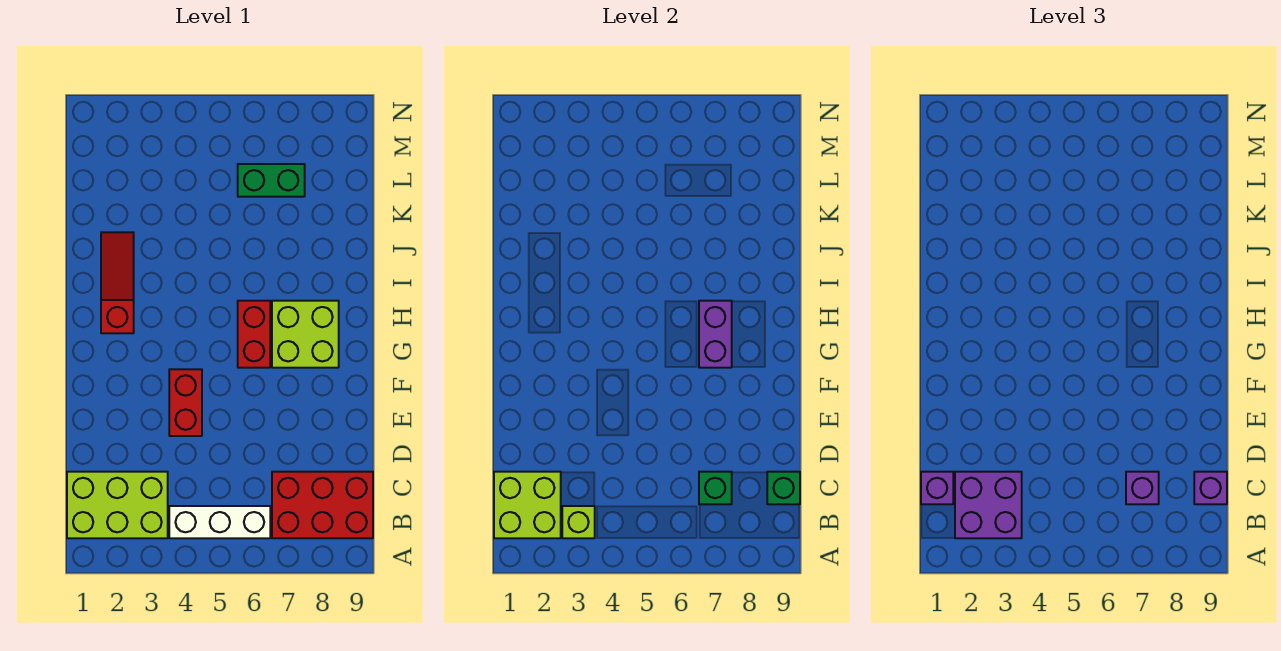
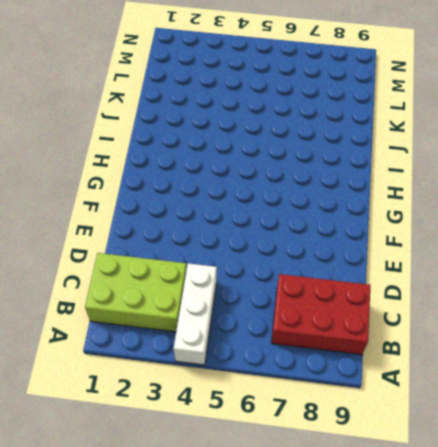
white brick A4:C4 level 1 -> white brick B4:B6 level 1
none -> red brick E4:F4 level 1
none -> red brick G6:H6 level 1
none -> lime brick G7:H8 level 1

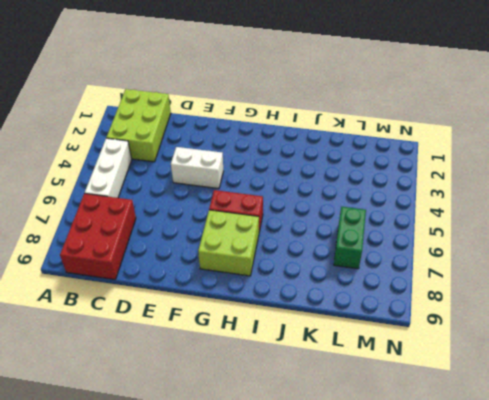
white brick E4:F4 level 1 -> red brick E4:F4 level 1
none -> red slope H2:J2 level 1 top H
none -> lime brick B1:C2 level 2
none -> lime brick B3 level 2

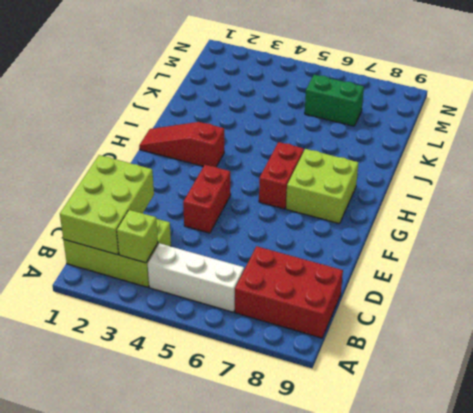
lime brick B1:D2 level 2 -> lime brick B1:C2 level 2
red slope H1:H3 level 1 top 3 -> red slope H2:J2 level 1 top H
none -> green brick C7 level 2
none -> green brick C9 level 2
none -> purple brick G7:H7 level 2

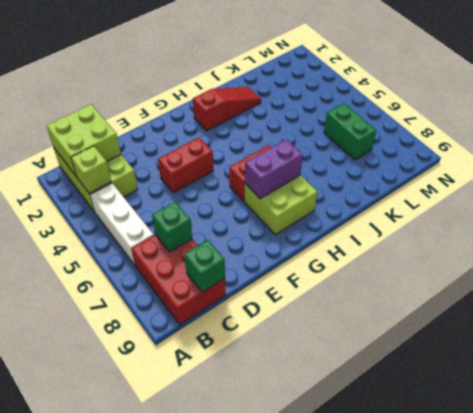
none -> purple brick B2:C3 level 3
none -> purple brick C1 level 3
none -> purple brick C7 level 3

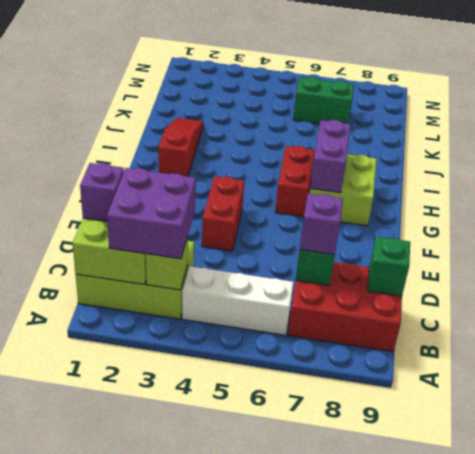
none -> purple brick C9 level 3

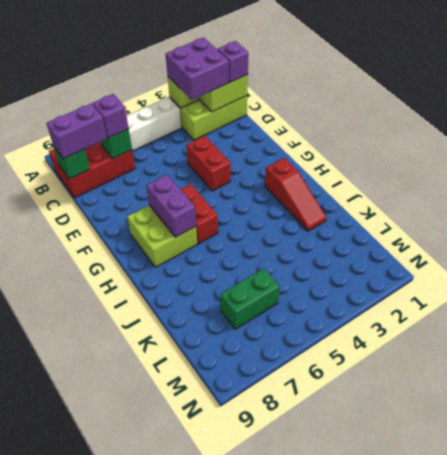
purple brick C8:C9 level 3 -> purple brick C9 level 3

